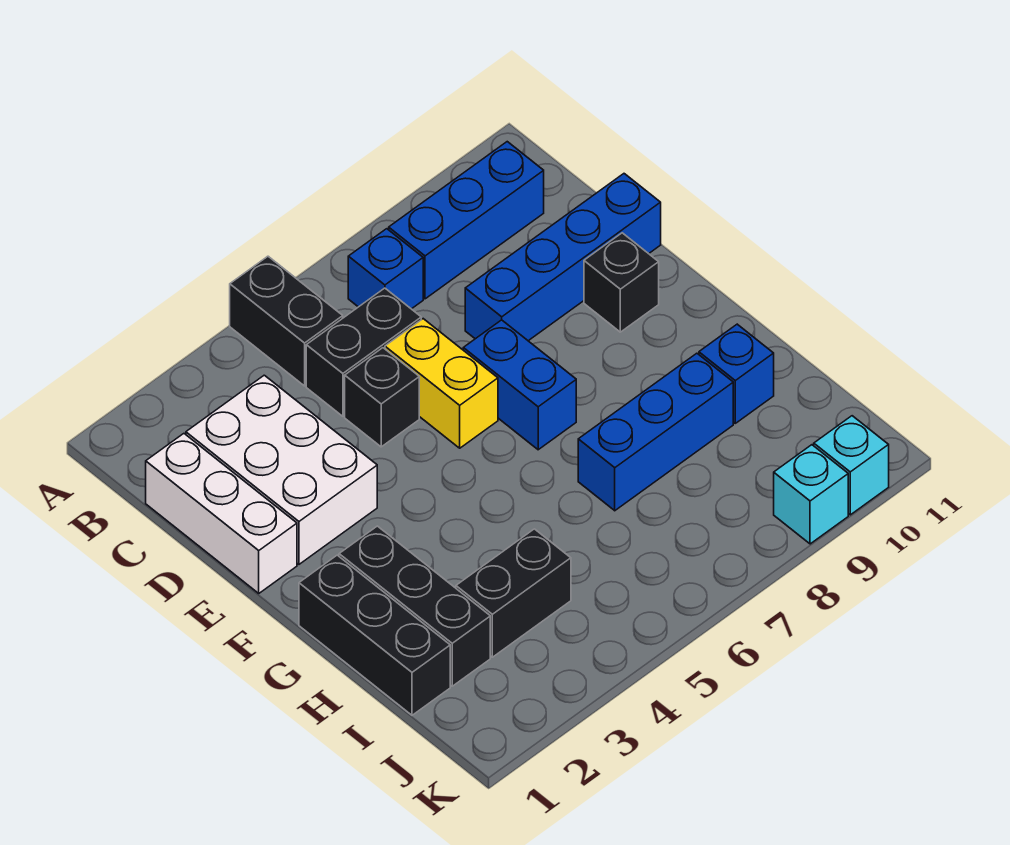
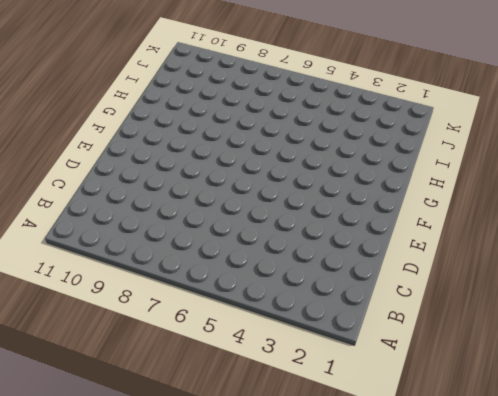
none -> black brick A5:B5 level 1
none -> blue brick B7 level 1
none -> blue brick B8:B10 level 1

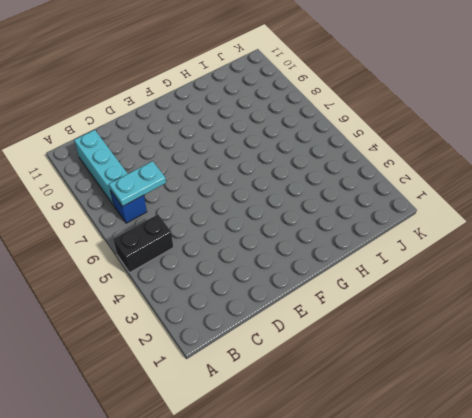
cyan plate B7:C7 level 2 -> none
cyan brick B8:B10 level 1 -> blue brick B8:B10 level 1
none -> white brick C1:E1 level 1
none -> white brick C2:E3 level 1
none -> black brick C5:C6 level 1

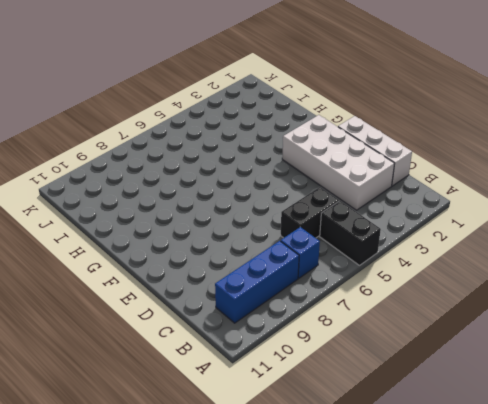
white brick C2:F3 level 1 -> white brick C2:E3 level 1
none -> black brick D5 level 1
none -> yellow brick D6:E6 level 1
none -> blue brick D8:D11 level 1

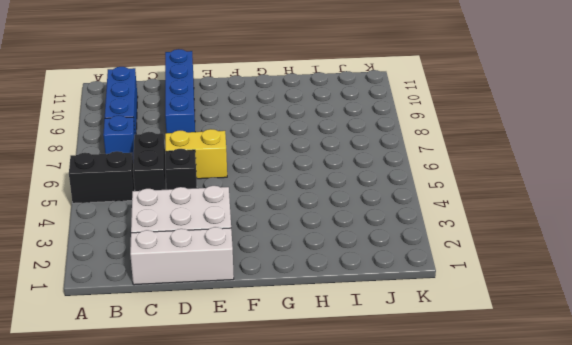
none -> blue brick E7:F7 level 1
none -> black brick E10 level 1
none -> black brick G1:I1 level 1

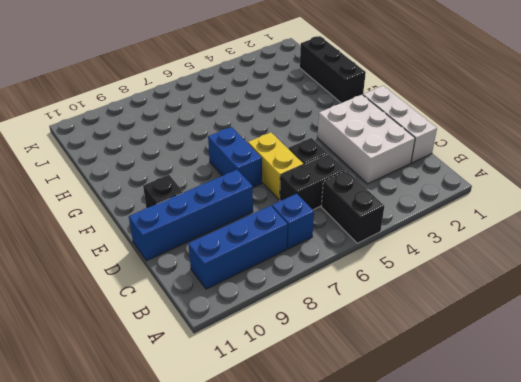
none -> black brick G2:I2 level 1
none -> blue brick H7:H9 level 1
none -> blue brick H10 level 1

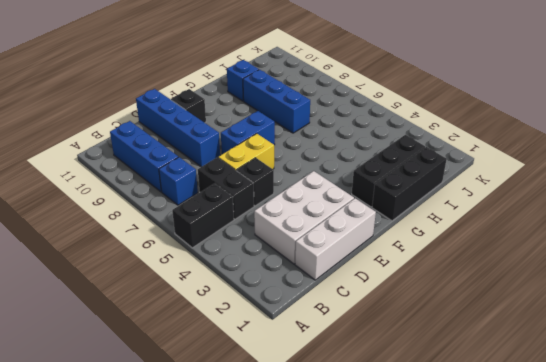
none -> black brick I3:I4 level 1
none -> cyan brick K9 level 1
none -> cyan brick K10 level 1

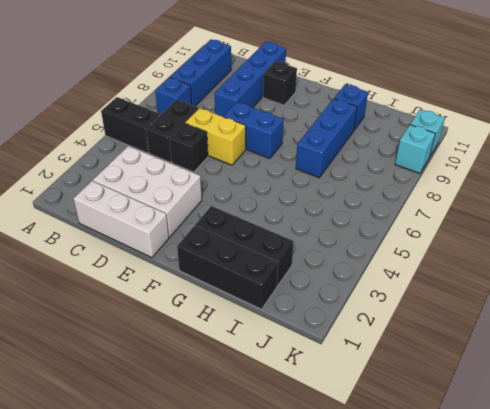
none -> black brick I3:I4 level 1

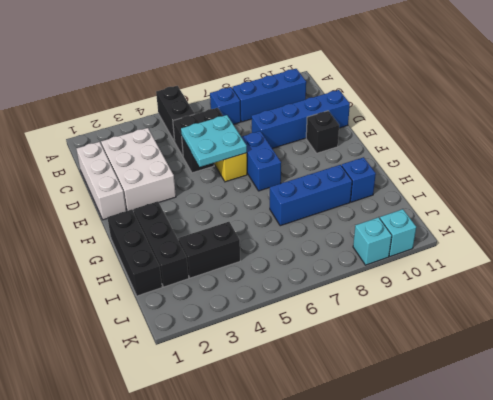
cyan plate D5:E6 level 2 -> none

